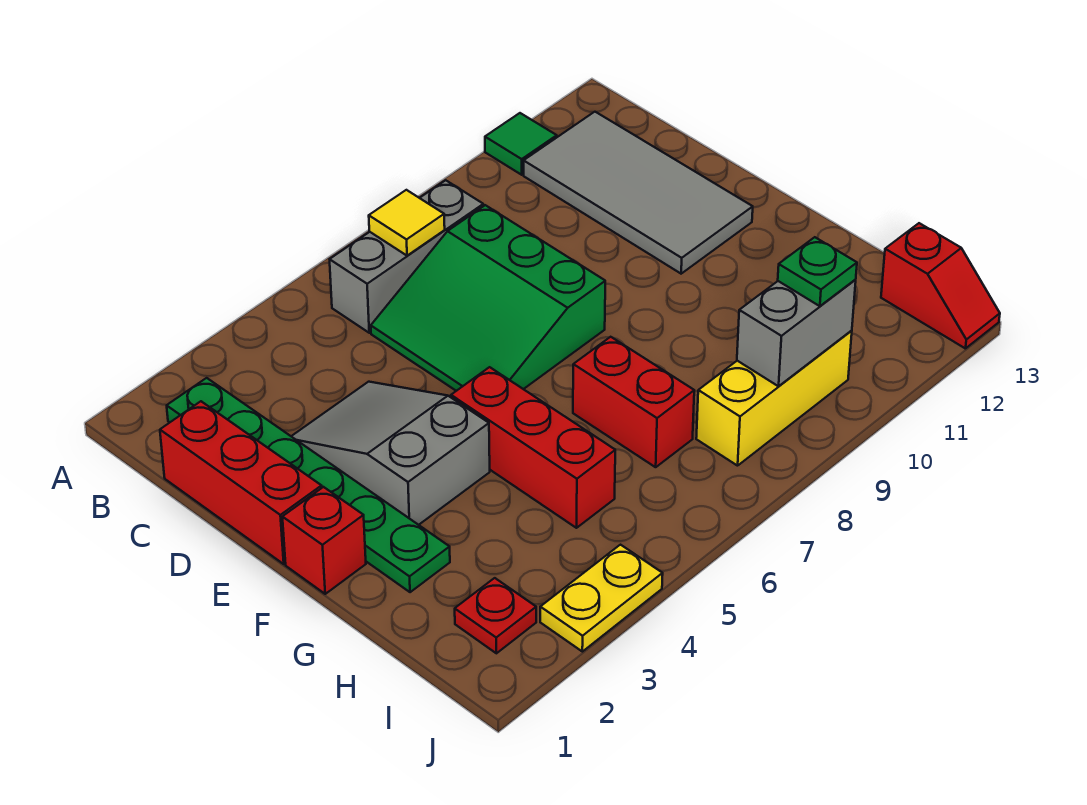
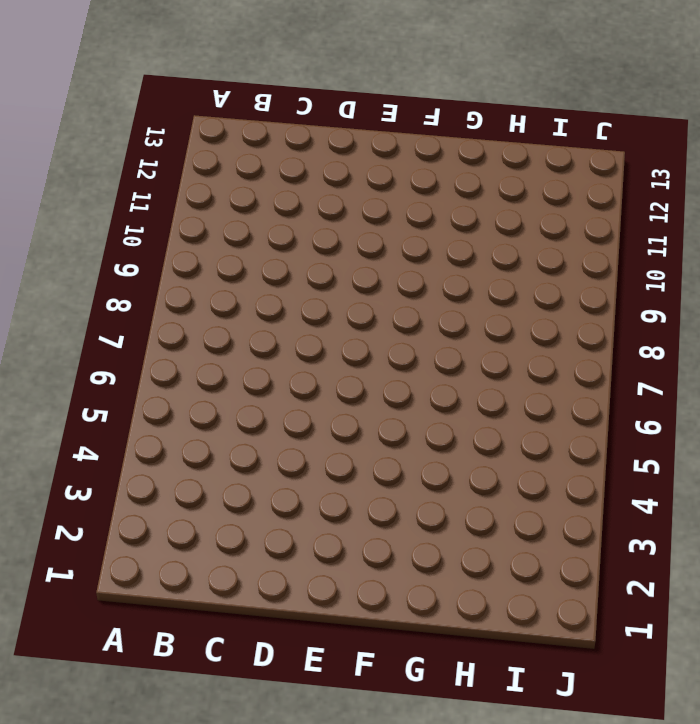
none -> green tile A11 level 1
none -> green plate B2:G2 level 1
none -> grey brick B6:B8 level 1

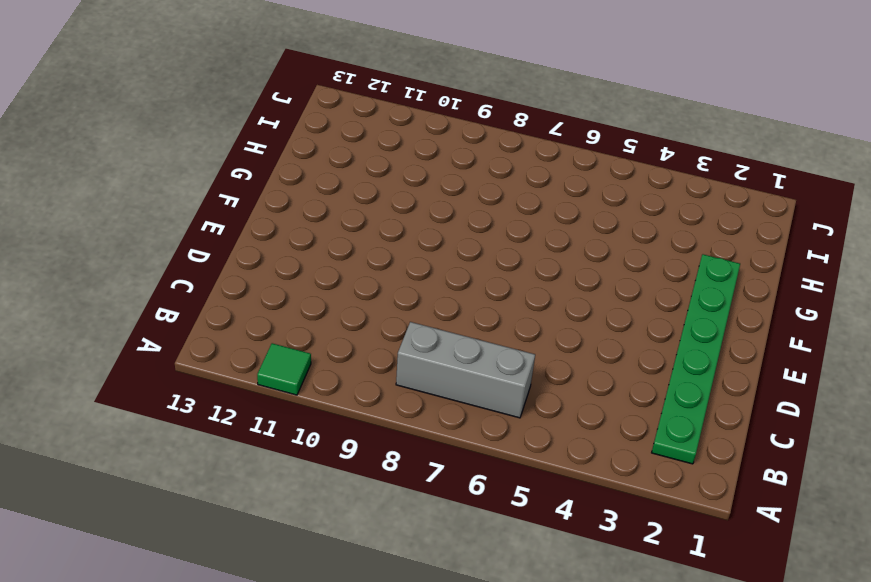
none -> grey tile B11:E12 level 1
none -> red brick C1:E1 level 1
none -> green slope C6:E8 level 1 top 8

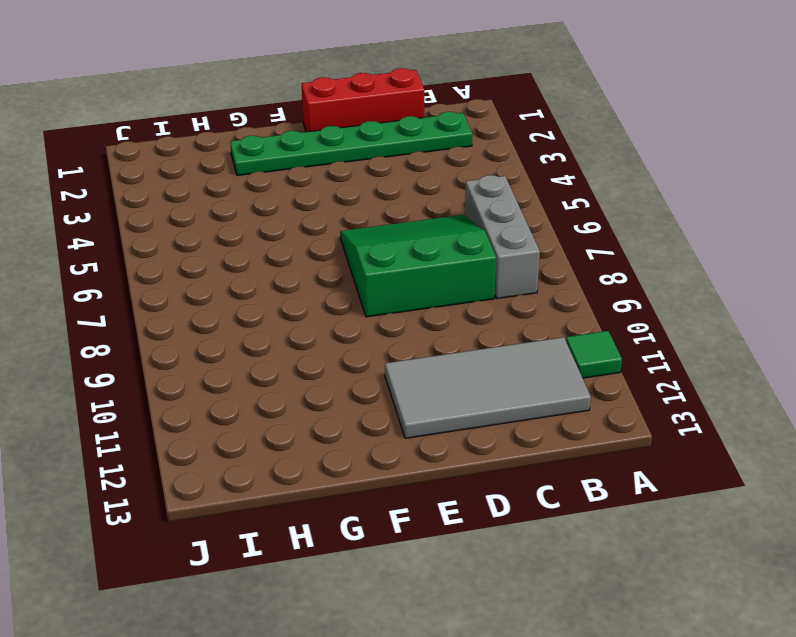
none -> grey slope D3:F4 level 1 top F
none -> red brick F1 level 1
none -> red brick F5:H5 level 1

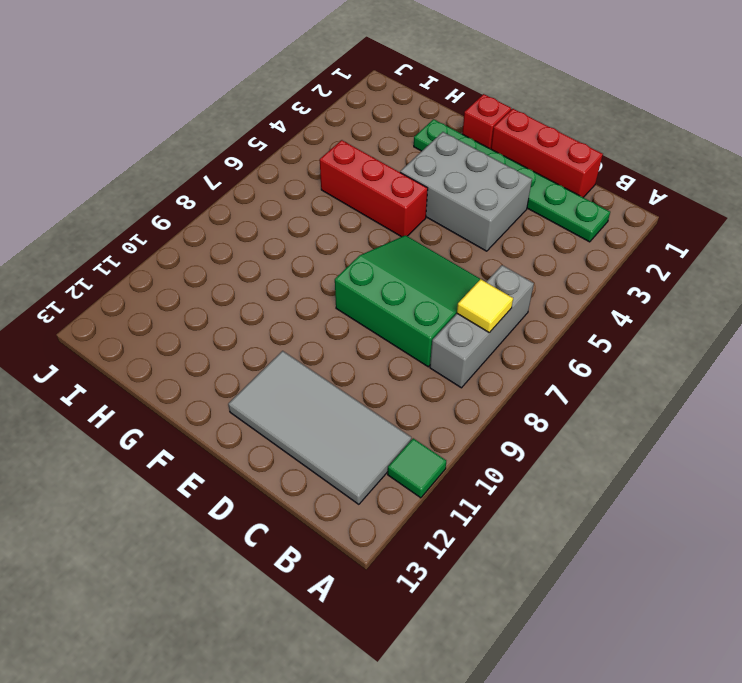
grey brick D3:F4 level 1 -> grey slope D3:F4 level 1 top F
none -> red brick G7:H7 level 1
none -> red plate I2 level 1
none -> yellow brick I8:I10 level 1

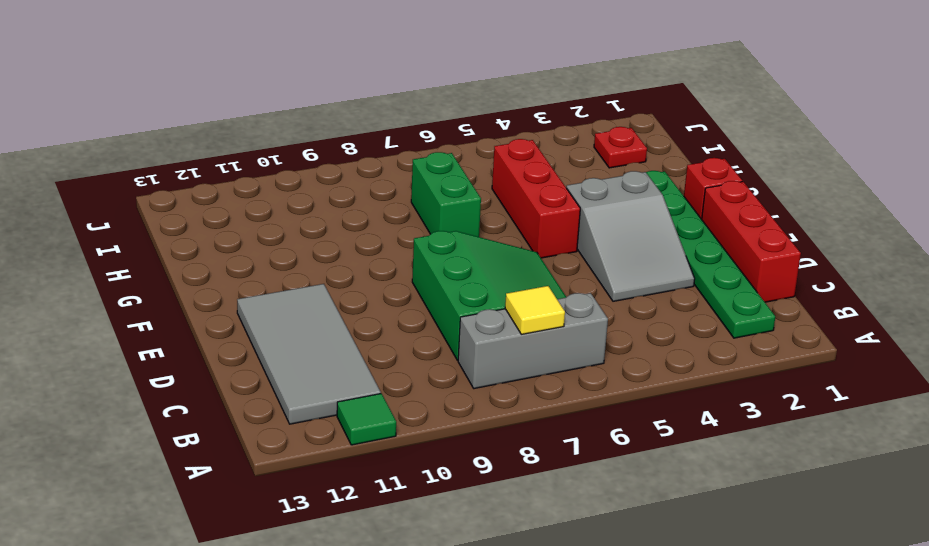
green brick G7:H7 level 1 -> red brick G7:H7 level 1
none -> yellow brick I8:I10 level 1
none -> red slope I13:J13 level 1 top I
none -> yellow plate J3:J4 level 1

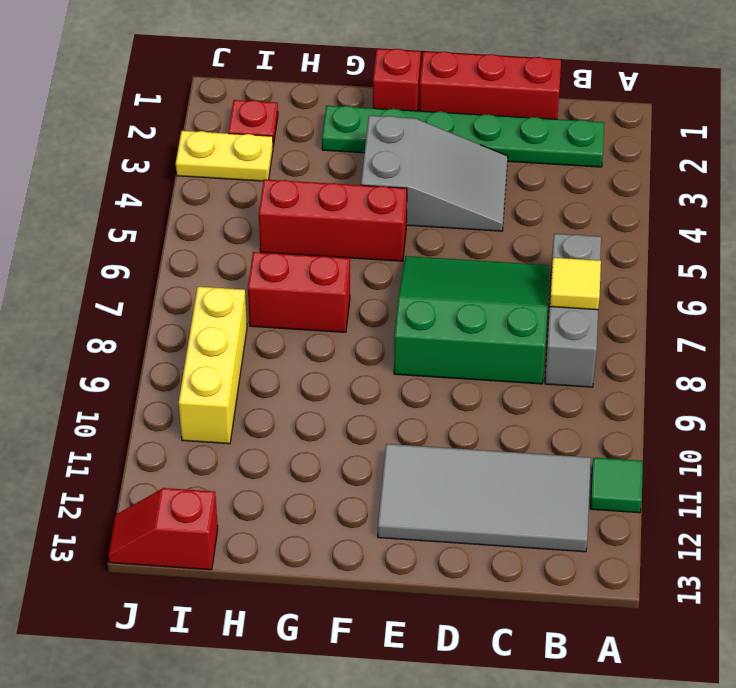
yellow plate I3:J3 level 1 -> yellow plate J3:J4 level 1
none -> grey brick I9:I10 level 2
none -> green plate I10 level 3

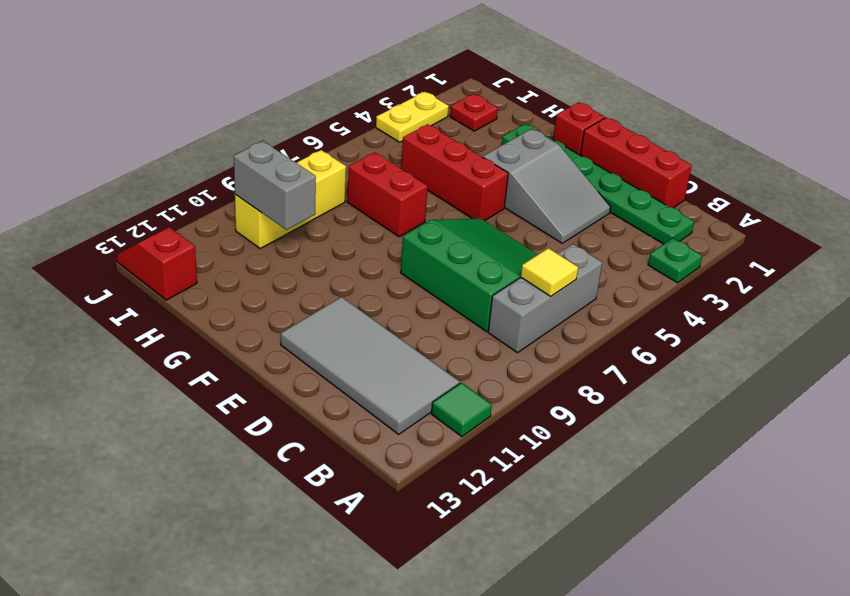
green plate A3 level 1 -> green plate I10 level 3
grey brick H10:I10 level 2 -> grey brick I9:I10 level 2

